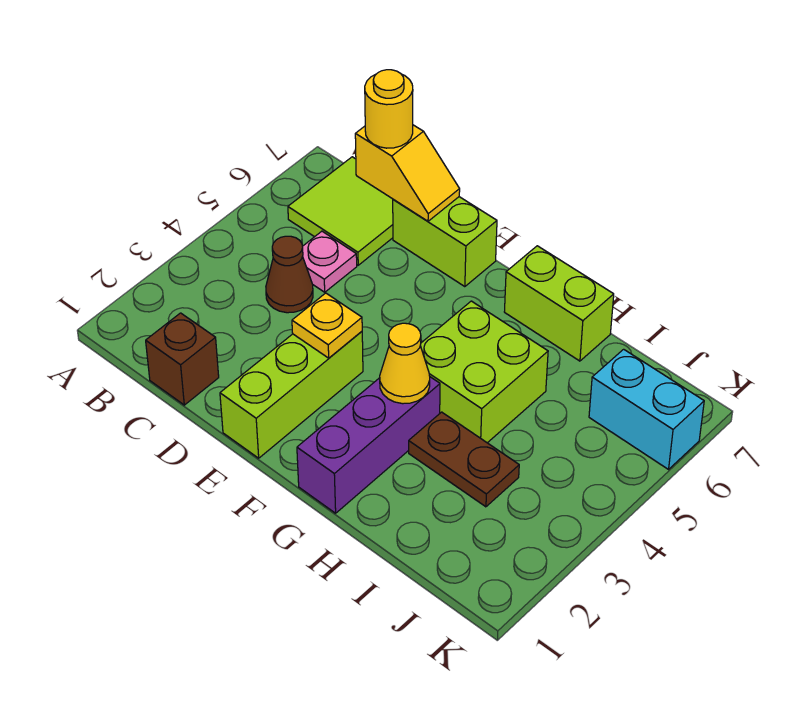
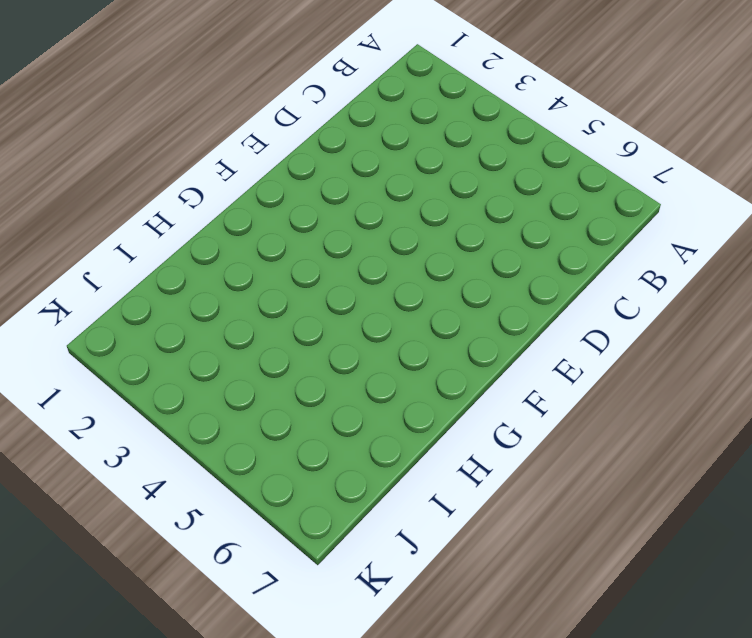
none -> lime tile B6:C7 level 1
none -> brown brick C1 level 1
none -> brown cone C4 level 1

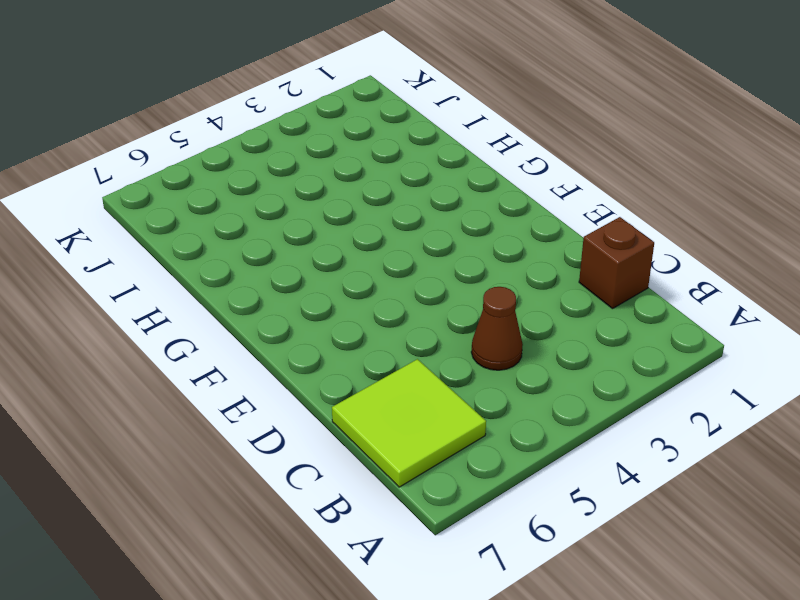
none -> pink plate C5 level 1
none -> lime brick D7:E7 level 1
none -> lime brick E1:E3 level 1

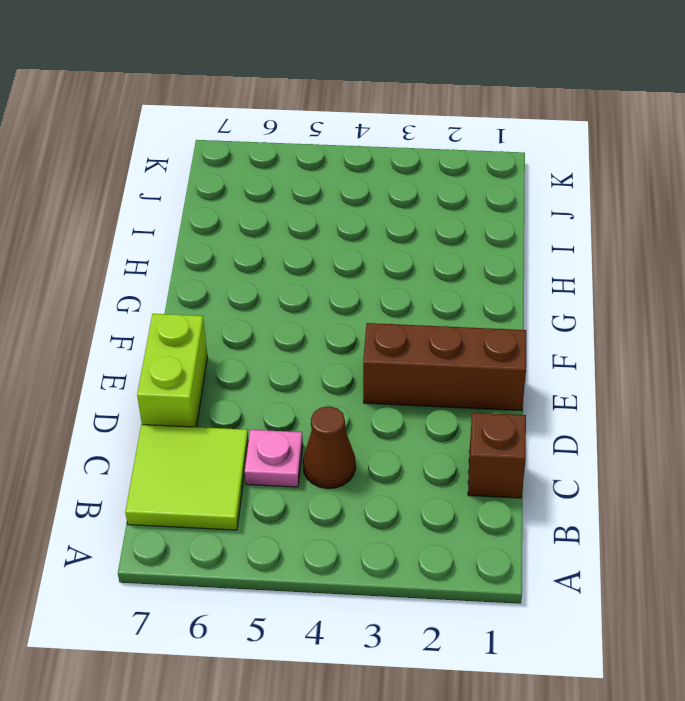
brown brick E1:E3 level 1 -> lime brick E1:E3 level 1
none -> purple brick G1:G3 level 1
none -> lime brick G4:H5 level 1
none -> lime brick G7:H7 level 1

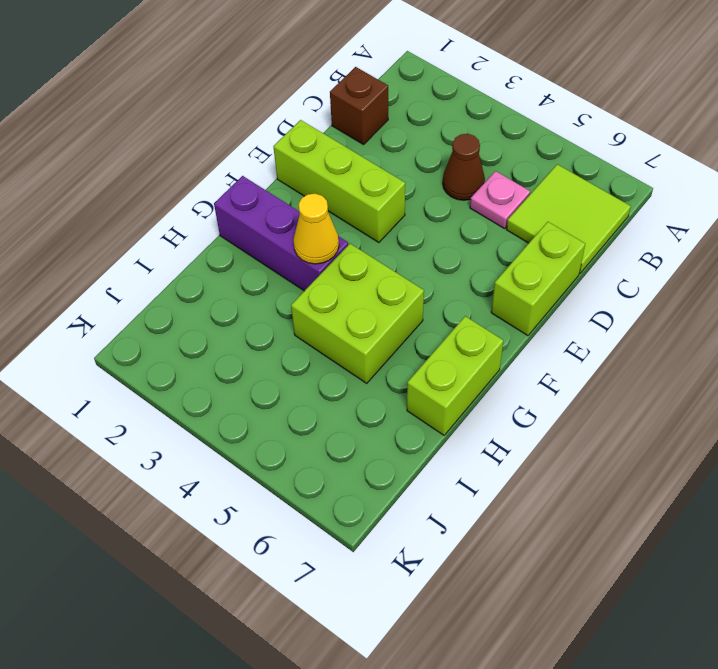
none -> brown plate H3:I3 level 1
none -> cyan brick J6:K6 level 1
none -> yellow slope C7:D7 level 2 top C

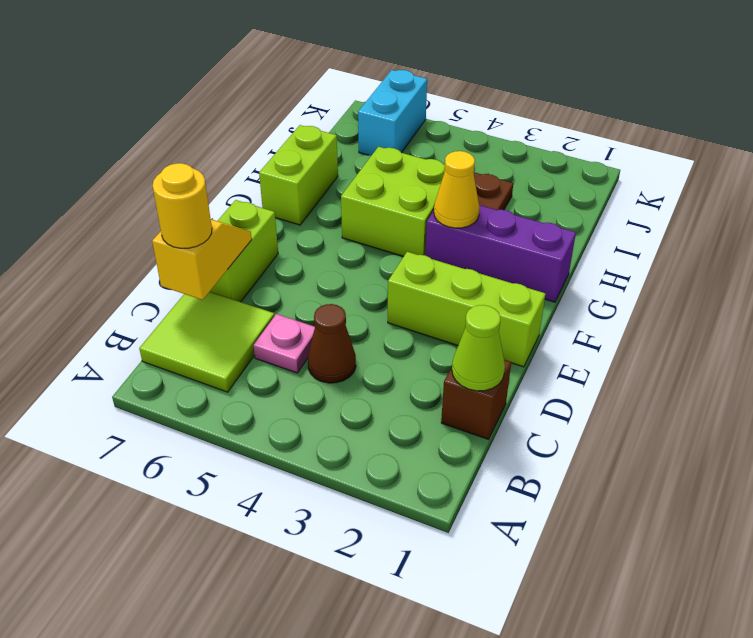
lime cone C1 level 2 -> none
none -> yellow plate E3 level 2

